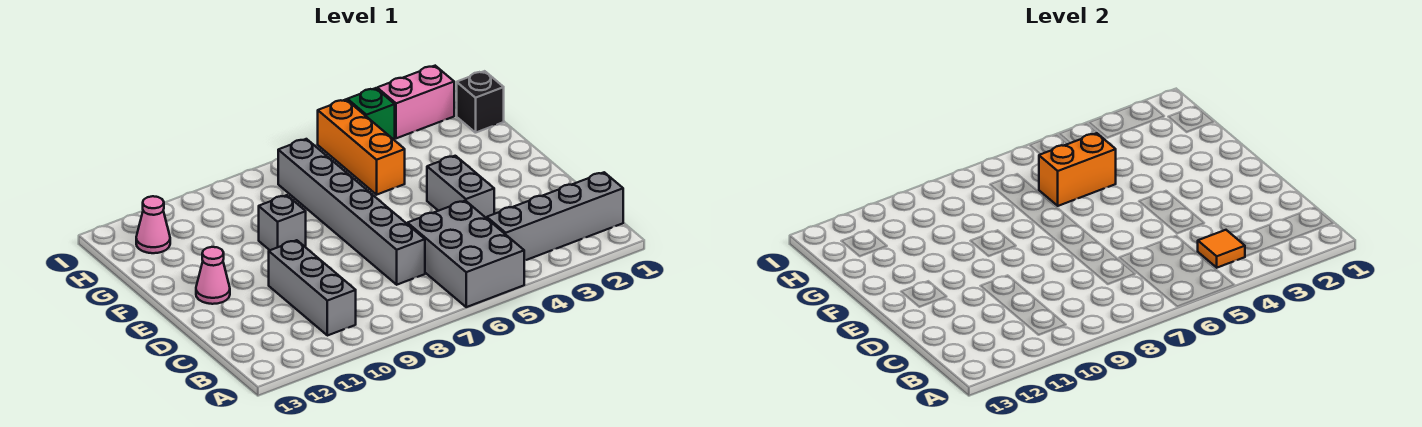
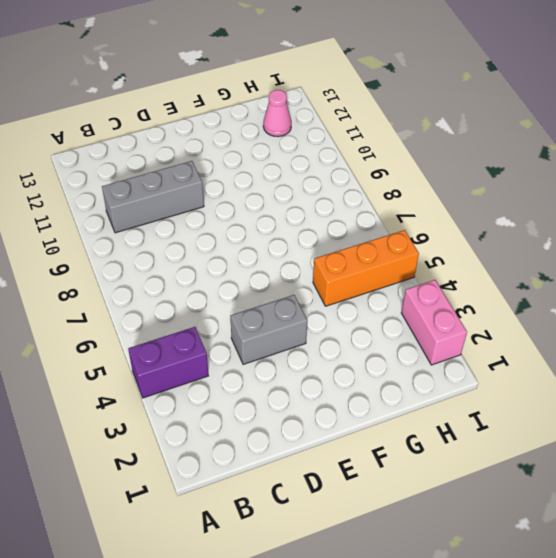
purple brick A4:B4 level 1 -> grey brick B1:B4 level 1
none -> grey brick A5:C6 level 1
none -> grey brick C7:H7 level 1
none -> pink cone E12 level 1

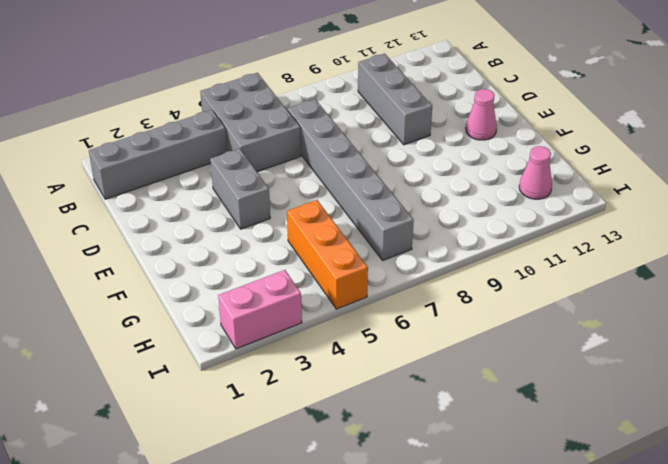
none -> grey brick F9 level 1
none -> black brick H1 level 1
none -> green brick I4 level 1

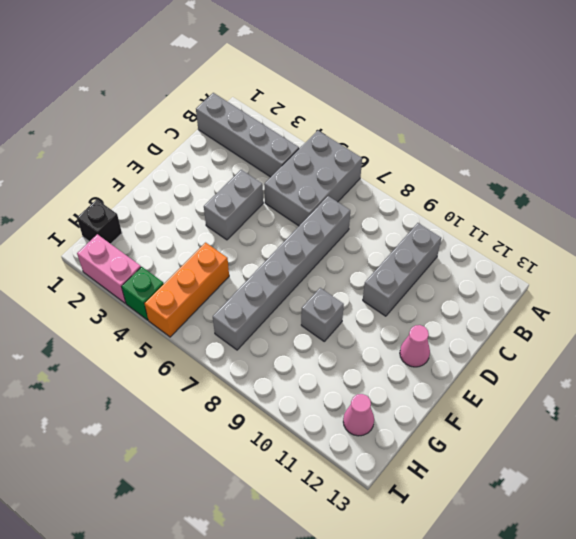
none -> orange tile B4 level 2
none -> orange brick G5:G6 level 2

